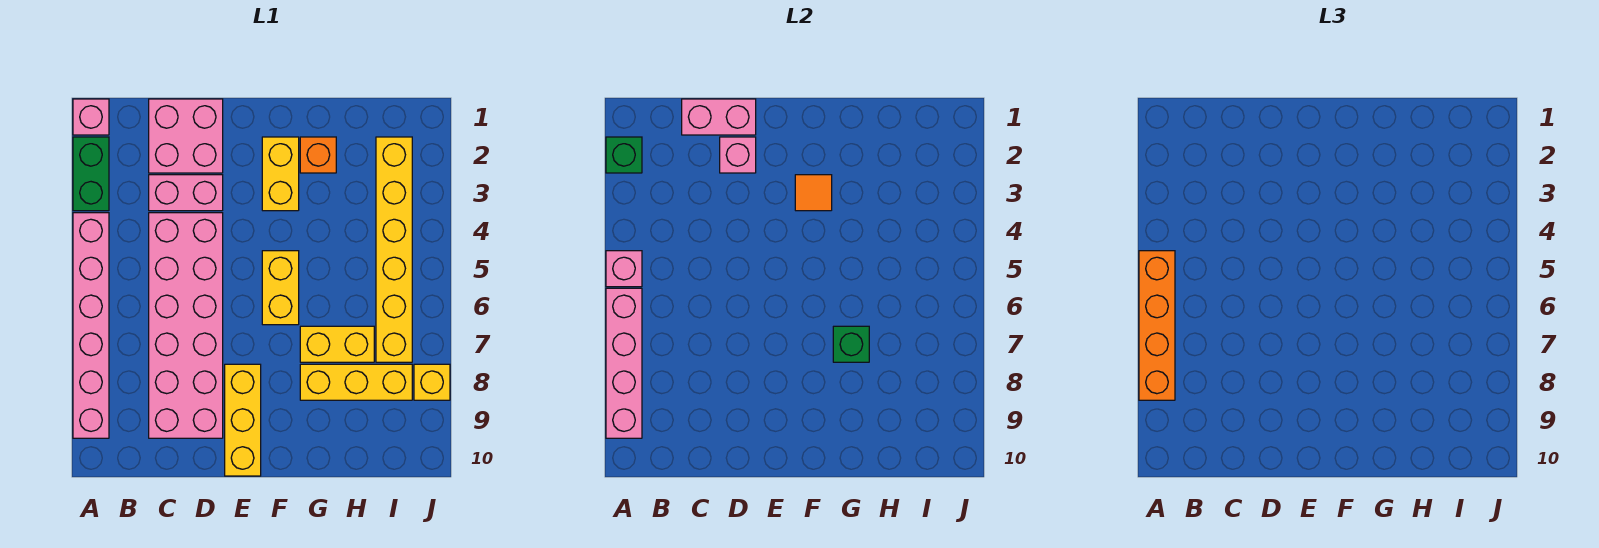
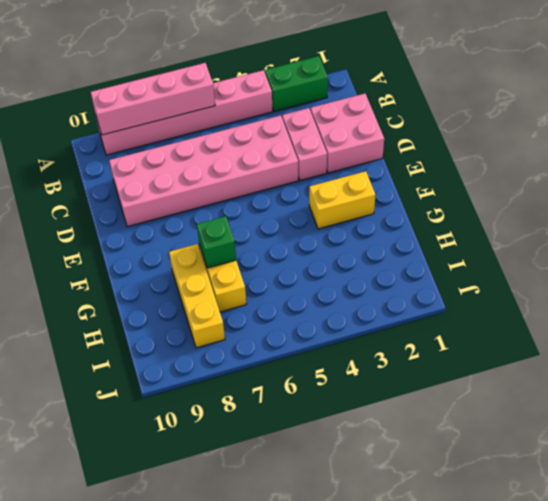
none -> pink brick A1 level 1
none -> yellow brick E8:E10 level 1
none -> yellow brick F5:F6 level 1

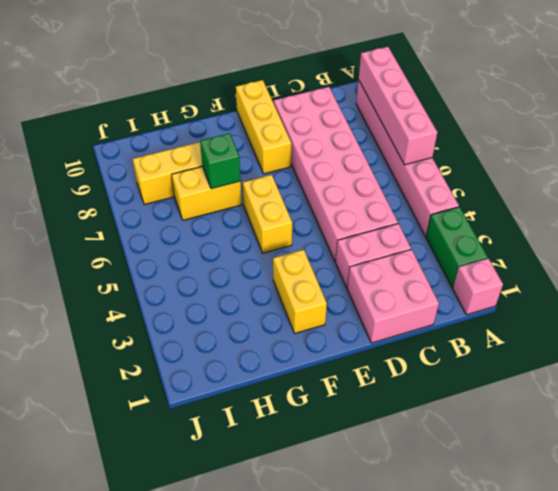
none -> orange brick G2 level 1
none -> yellow brick I2:I7 level 1
none -> yellow brick J8 level 1

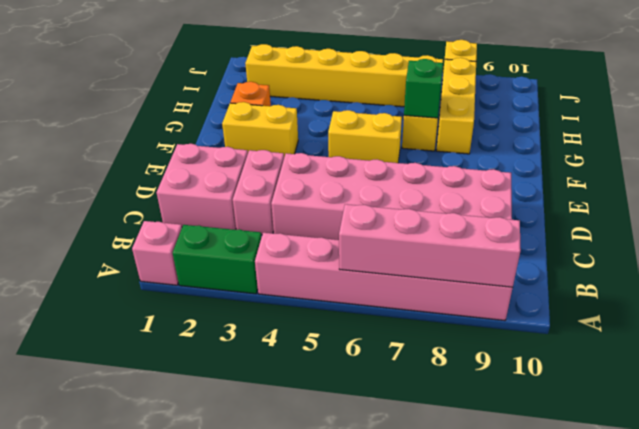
none -> yellow brick E8:E10 level 1
none -> green brick A2 level 2
none -> pink brick A5 level 2

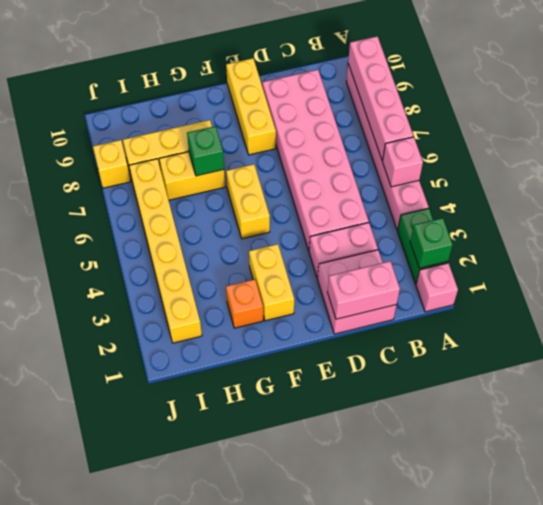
none -> pink brick D2 level 2
none -> orange tile F3 level 2
none -> orange brick A5:A8 level 3

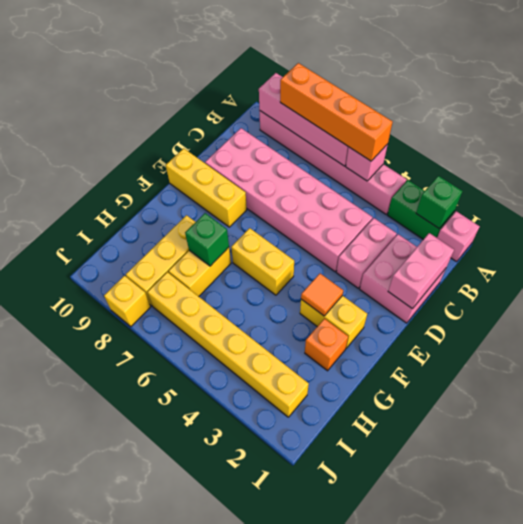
none -> pink brick D2 level 2

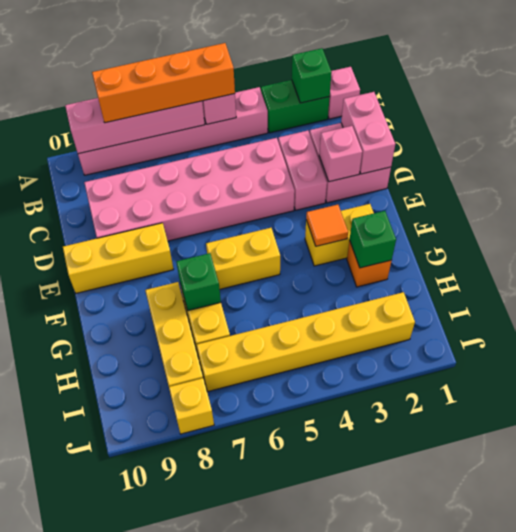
green brick G2 level 2 -> none

